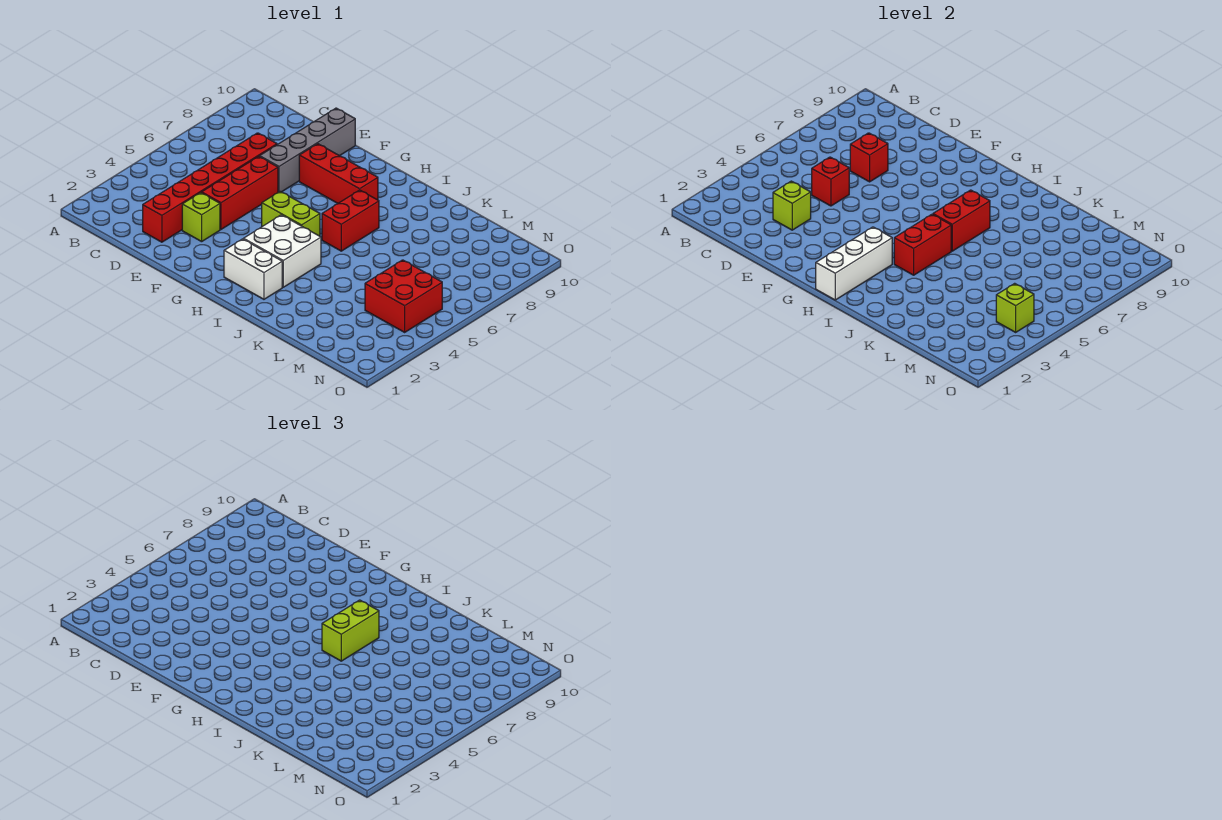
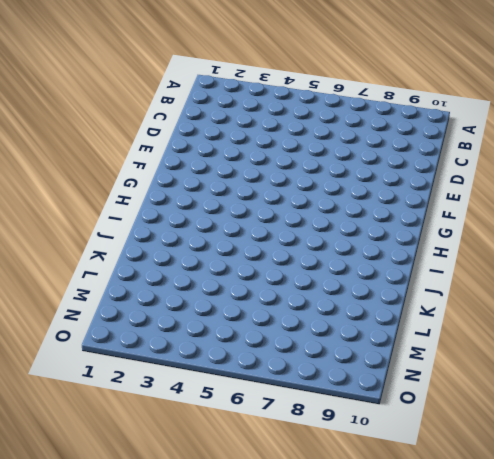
none -> red brick D2:D7 level 1
none -> lime brick E3 level 1
none -> red brick E4:E6 level 1

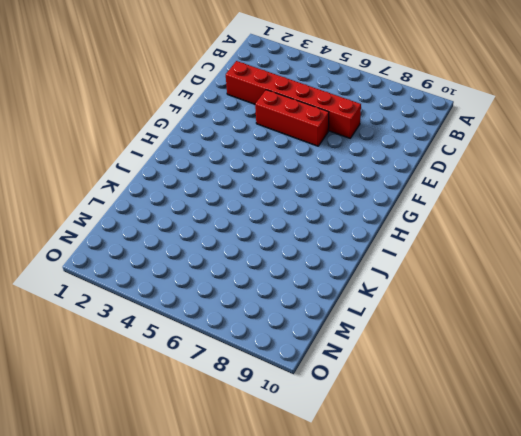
none -> lime brick E3 level 1
none -> grey brick E7:E10 level 1
none -> red brick F8:H8 level 1

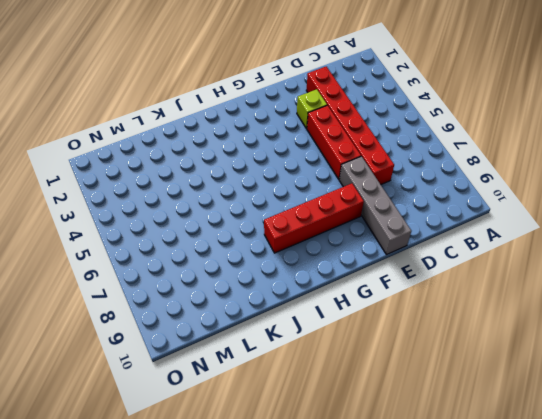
red brick F8:I8 level 1 -> red brick F8:H8 level 1
none -> lime brick G5:H5 level 1
none -> white brick H2:I2 level 1
none -> white brick H3:I4 level 1

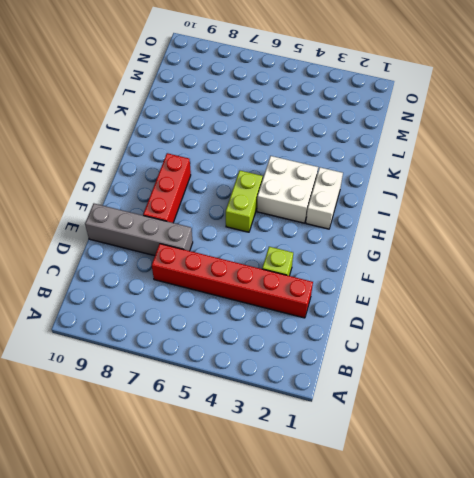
none -> red brick E4:E6 level 1
none -> red brick I6:I7 level 1
none -> red brick M4:N5 level 1

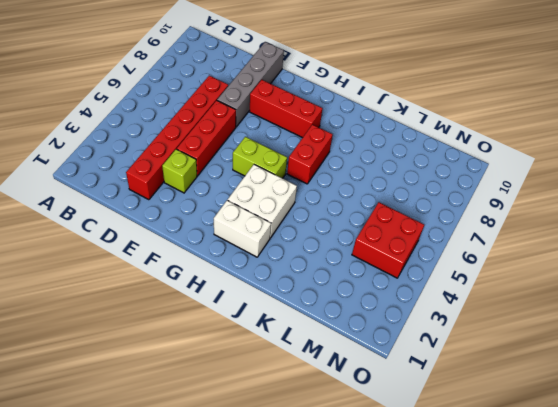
none -> lime brick D3 level 2
none -> red brick D5 level 2
none -> red brick D7 level 2

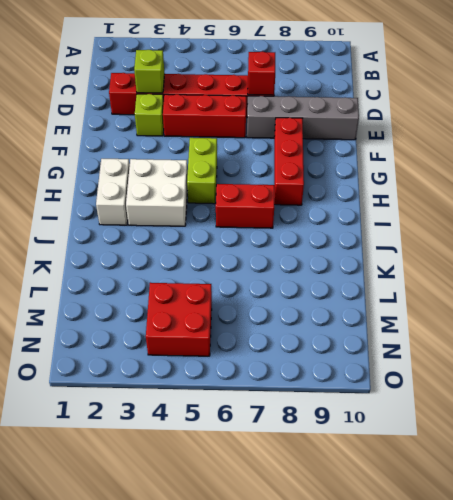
none -> red brick D5 level 2
none -> white brick H1:H3 level 2
none -> red brick I4:I5 level 2

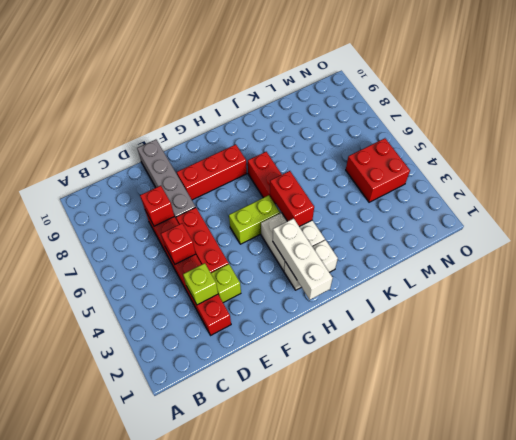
none -> red brick I6:I7 level 2
none -> lime brick N4 level 2
none -> lime brick I6:I7 level 3

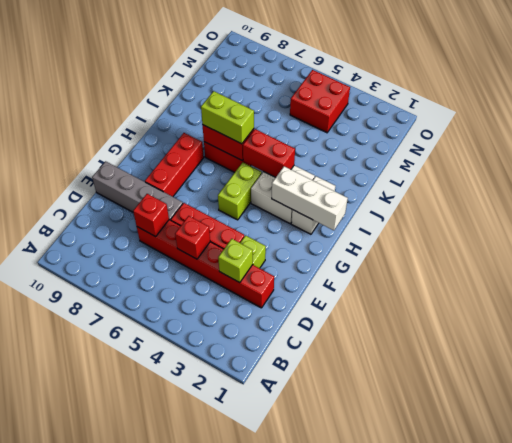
none -> lime brick N4 level 2

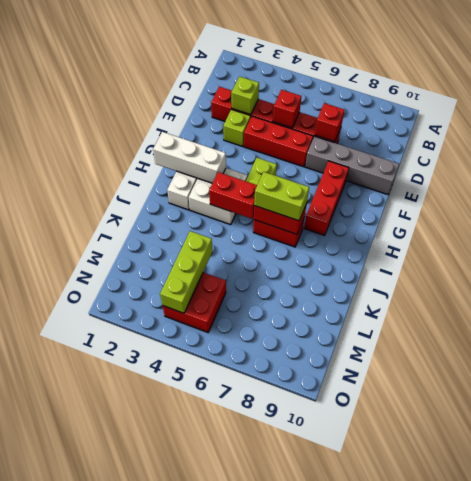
lime brick L4:N4 level 2 -> lime brick N4 level 2

